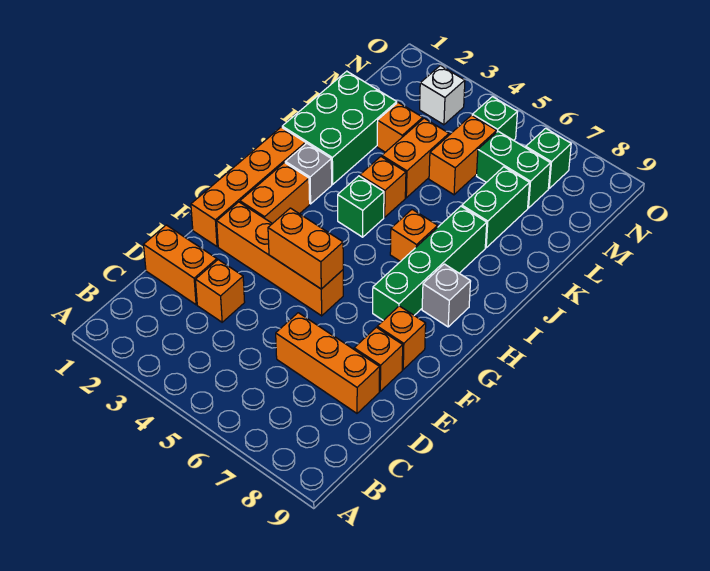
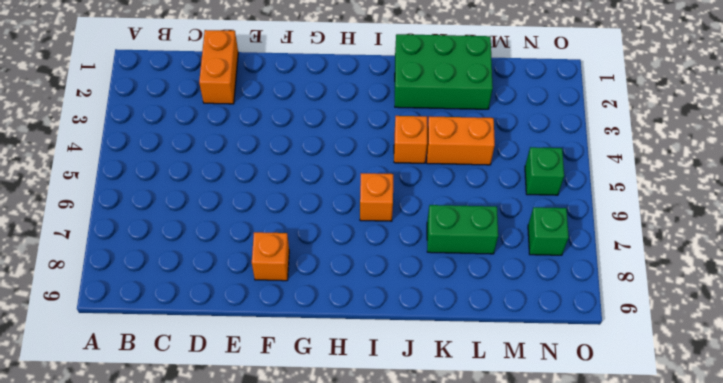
none -> orange brick D3 level 1
none -> orange brick D6:D8 level 1
none -> orange brick E8 level 1

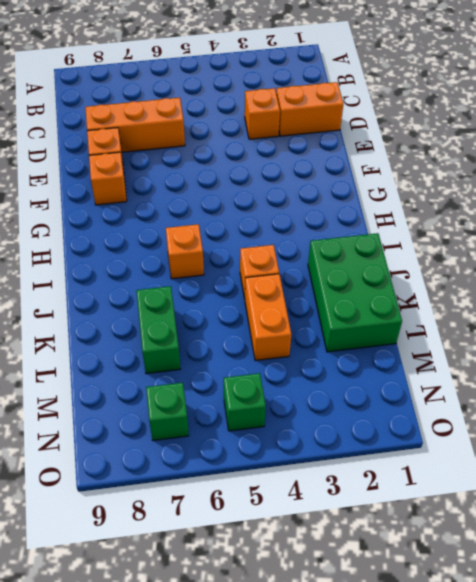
none -> orange brick F1:I1 level 1
none -> orange brick F2:F5 level 1
none -> orange brick G2:H2 level 1

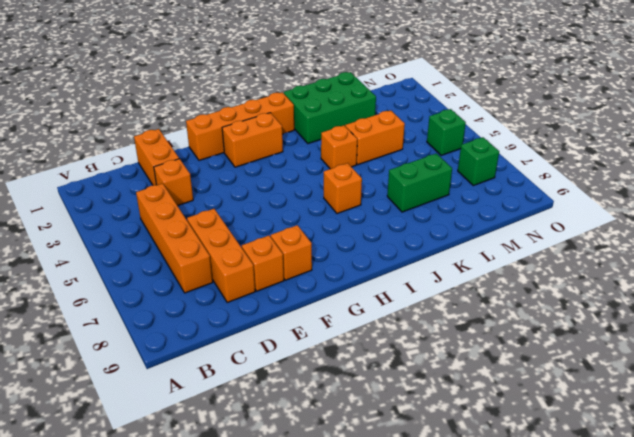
orange brick C4:C7 level 1 -> orange brick F2:F5 level 1
none -> green brick G7:J7 level 1
none -> grey brick H8 level 1
none -> grey brick I2 level 1

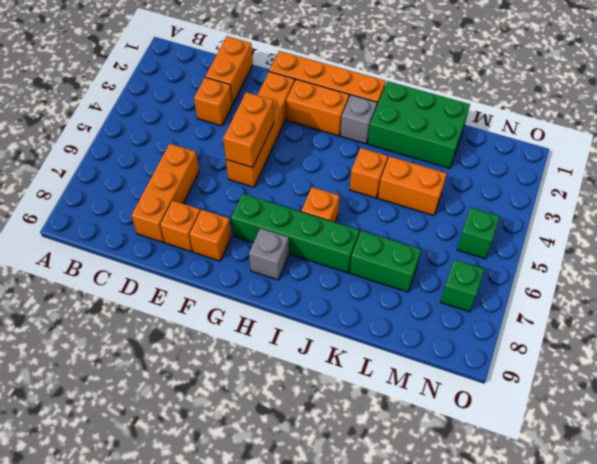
none -> green brick I4 level 1
none -> orange brick L3 level 1
none -> orange brick L5:M5 level 1

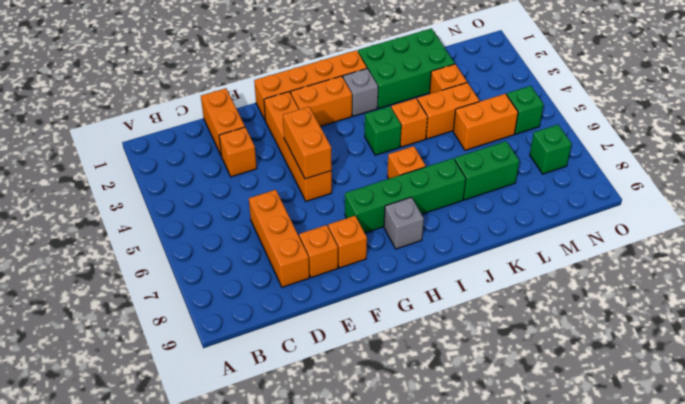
none -> green brick M6:M7 level 1
none -> white brick N3 level 1

